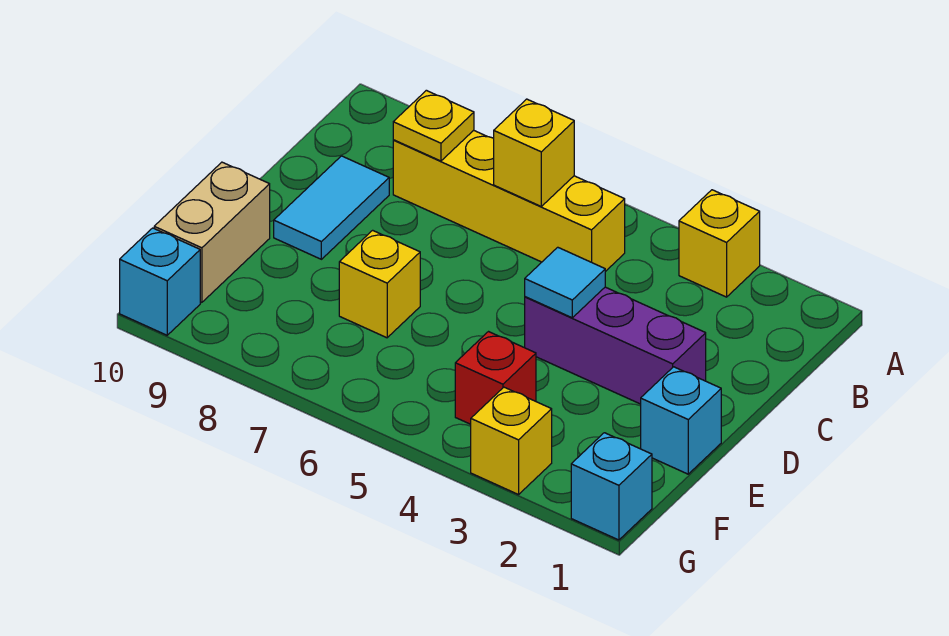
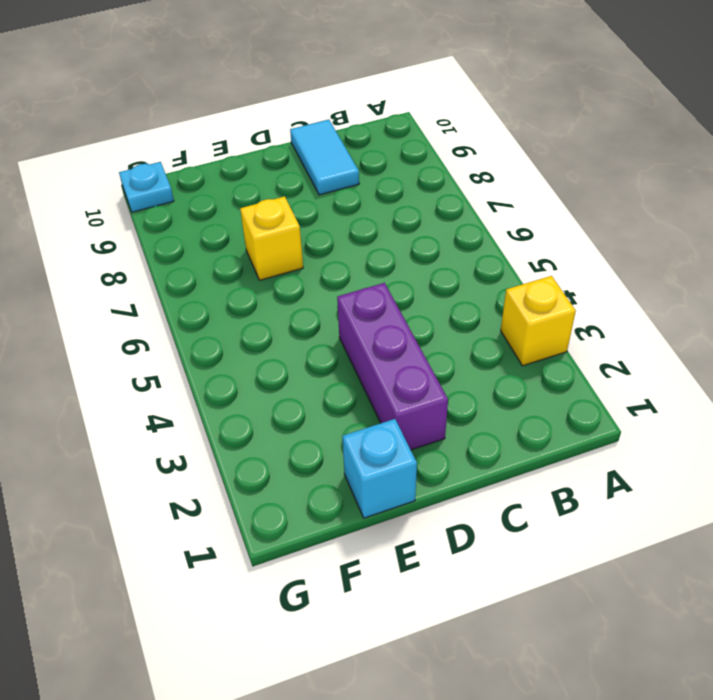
cyan tile C9:C10 level 1 -> cyan tile C9:D9 level 1
cyan plate G10 level 1 -> cyan brick G10 level 1
none -> yellow brick B5:B8 level 1
none -> tan brick E10:F10 level 1
none -> red brick F4 level 1

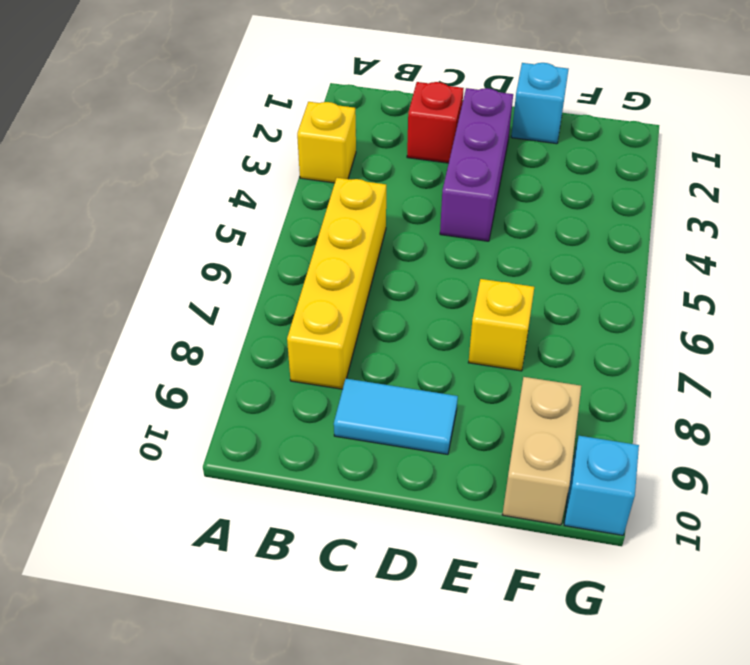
red brick C2 level 1 -> red brick F4 level 1
tan brick F9:F10 level 1 -> tan brick E10:F10 level 1
none -> cyan brick G1 level 1
none -> yellow brick G3 level 1
none -> yellow brick B6 level 2

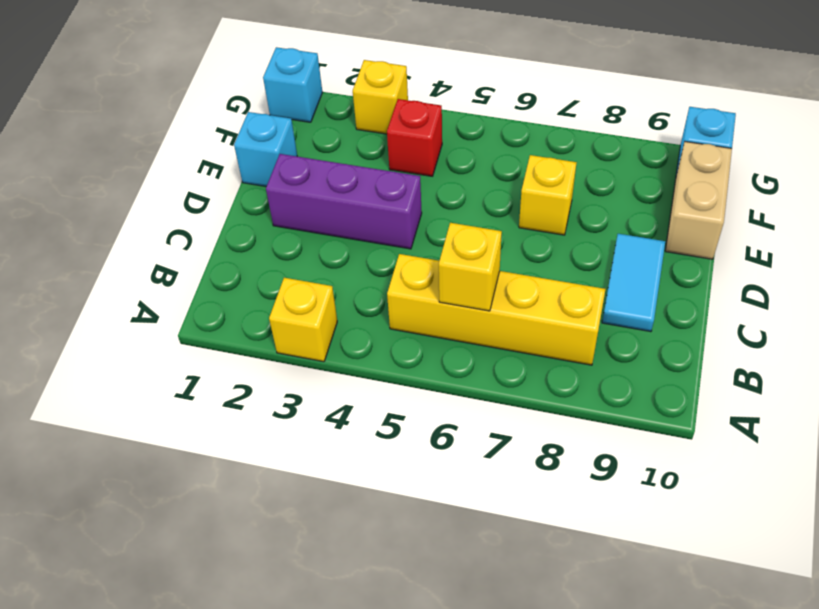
none -> yellow plate B8 level 2
none -> cyan tile D4 level 2

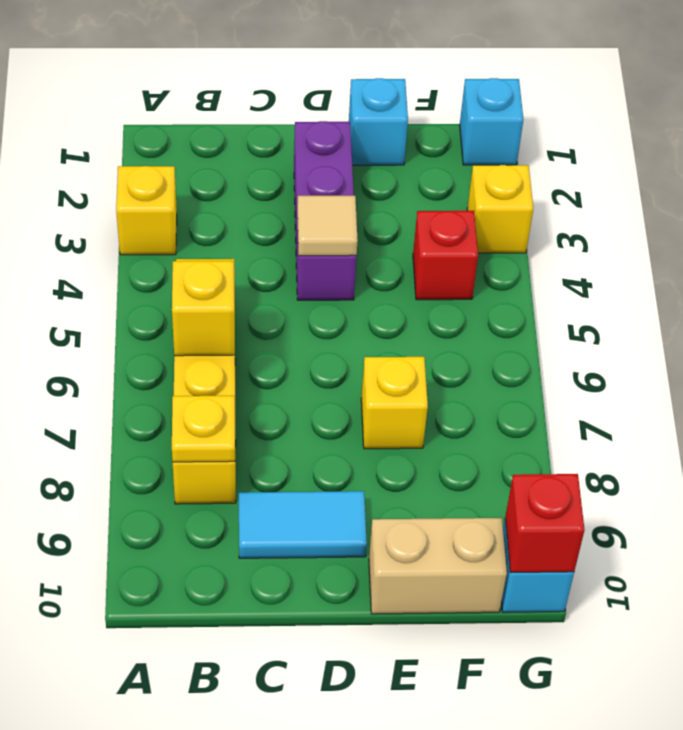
tan tile D4 level 2 -> cyan tile D4 level 2
red brick G10 level 2 -> none

